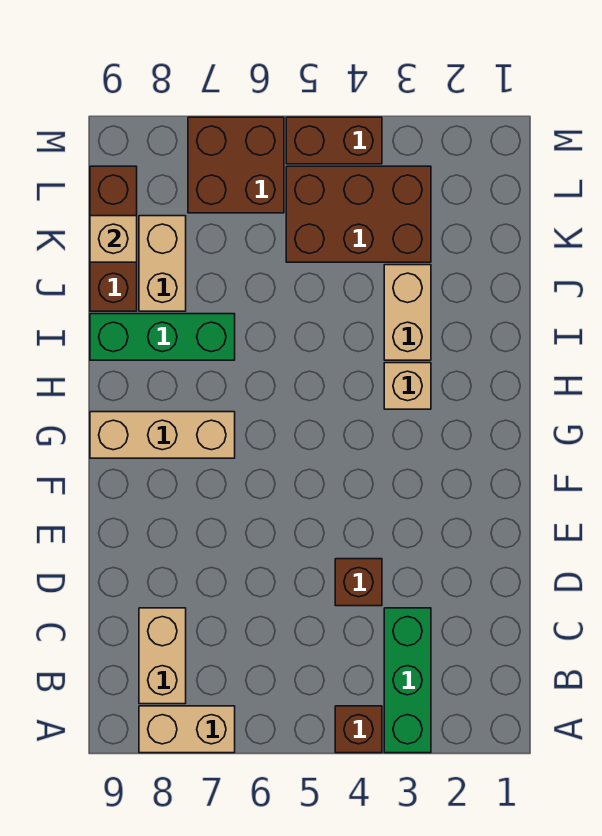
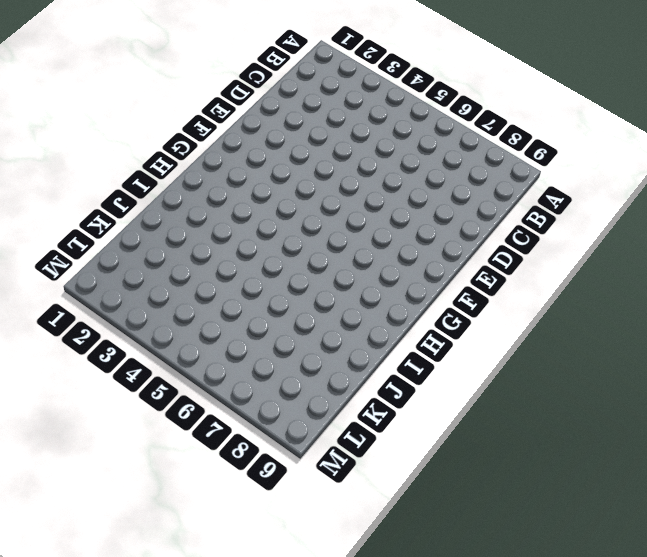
none -> green brick A3:C3 level 1
none -> brown brick A4 level 1
none -> tan brick A7:A8 level 1

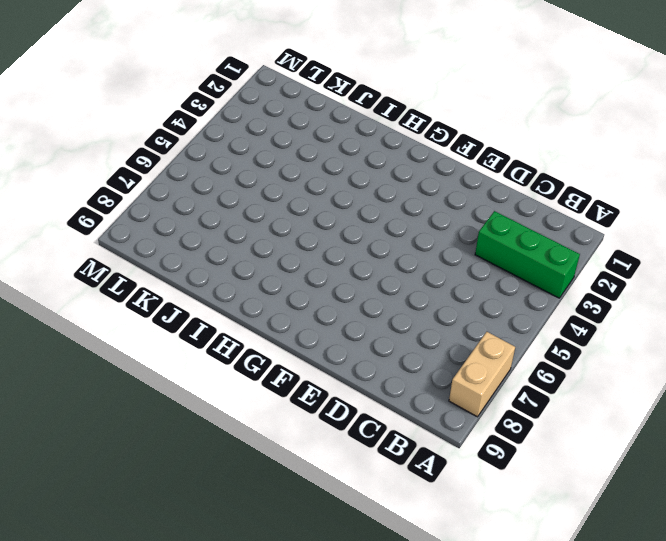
none -> brown brick A4 level 1
none -> tan brick B8:C8 level 1
none -> brown brick D4 level 1

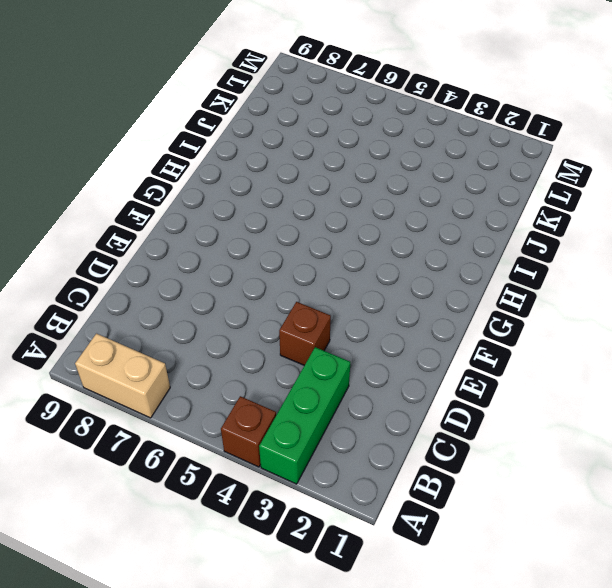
none -> tan brick B8:C8 level 1
none -> tan brick G7:G9 level 1
none -> tan brick H3 level 1

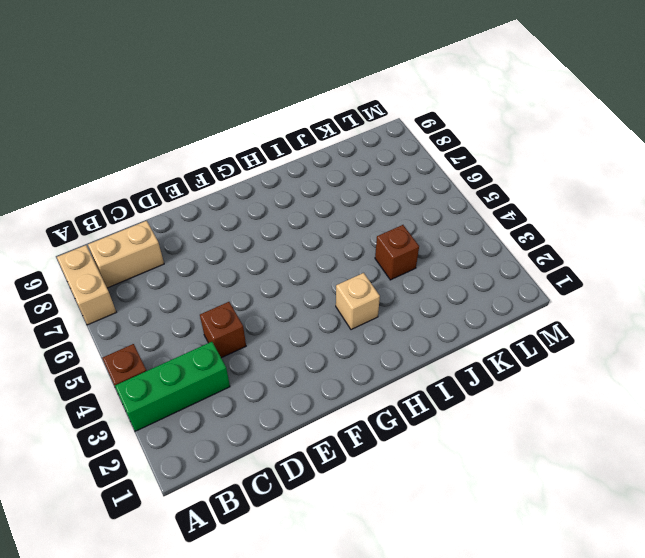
brown brick J4 level 1 -> none
none -> tan brick G7:G9 level 1
none -> tan brick I3:J3 level 1
none -> green brick I7:I9 level 1

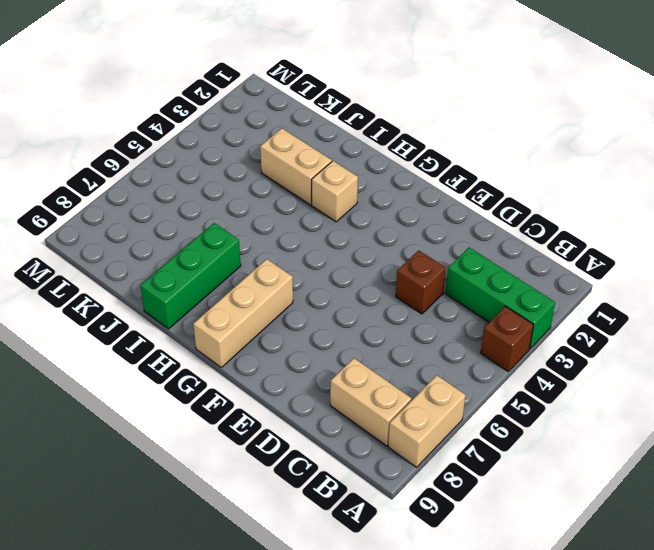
none -> tan brick J8:K8 level 1
none -> brown brick J9:L9 level 1
none -> brown brick K3:L5 level 1

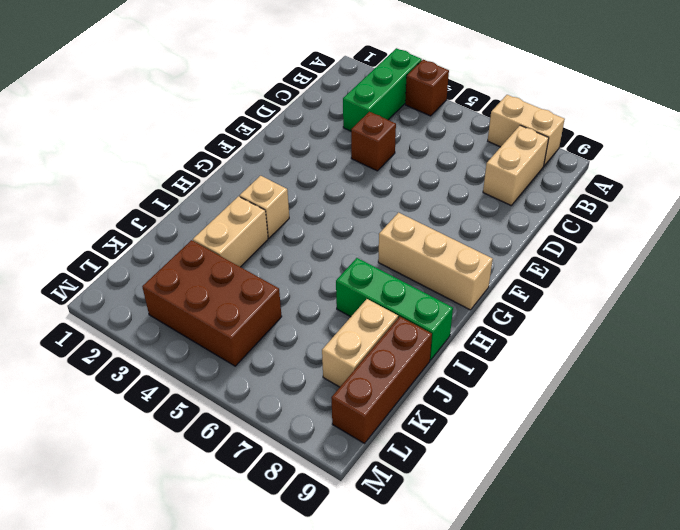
none -> brown brick L6:M7 level 1
none -> brown brick M4:M5 level 1
none -> tan brick K9 level 2

